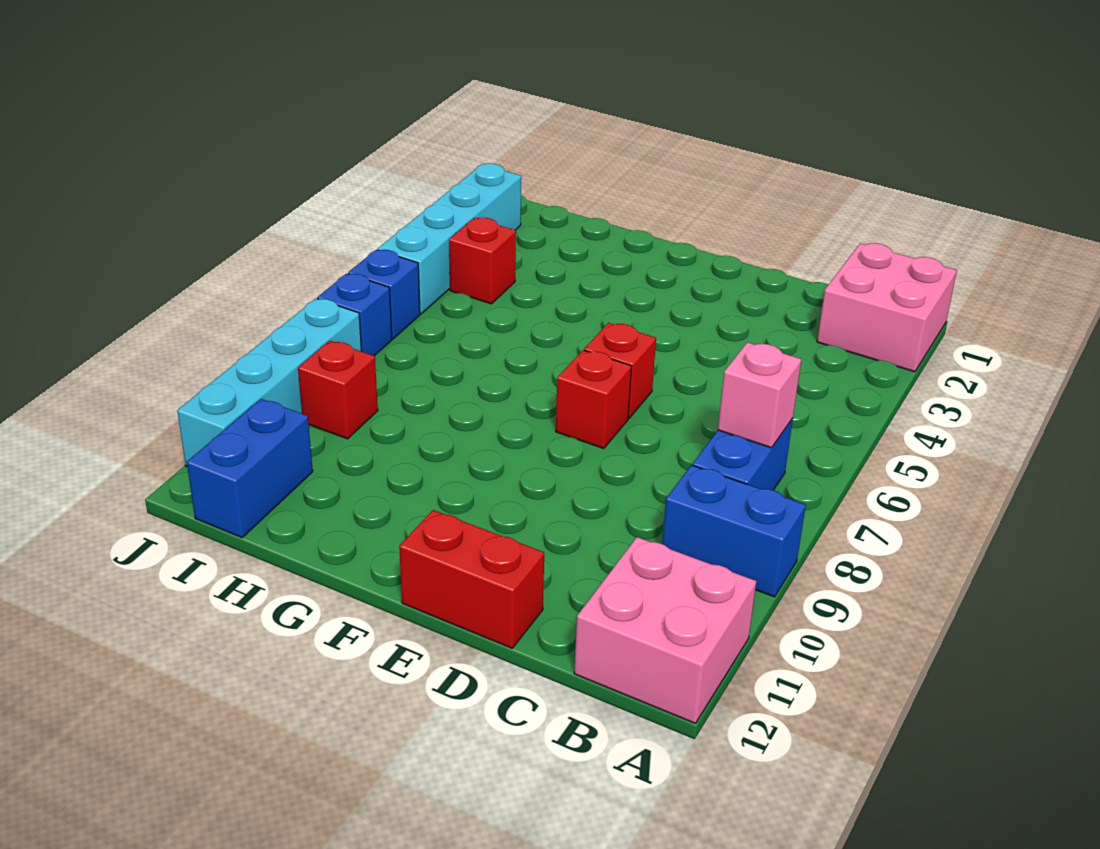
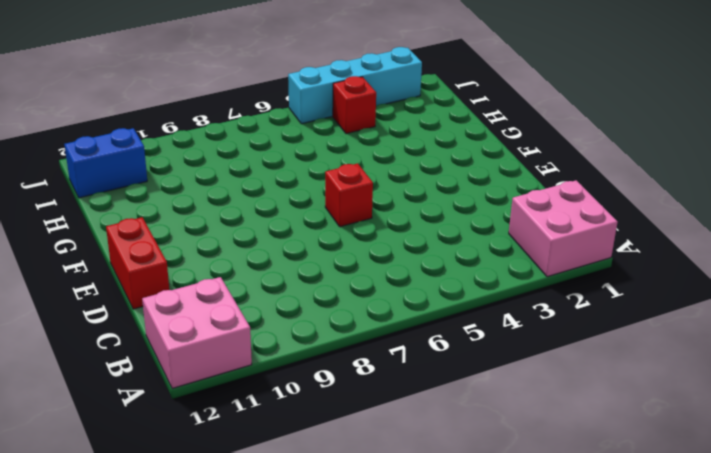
none -> blue brick A9:B9 level 1
none -> blue brick B7:B8 level 1
none -> red brick E7 level 1

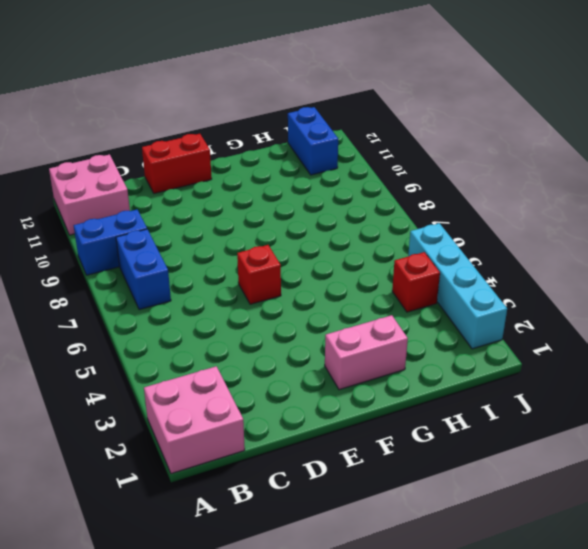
pink brick F2:G2 level 1 -> none
none -> red brick E7 level 1
none -> red brick I9 level 1
none -> blue brick J6 level 1

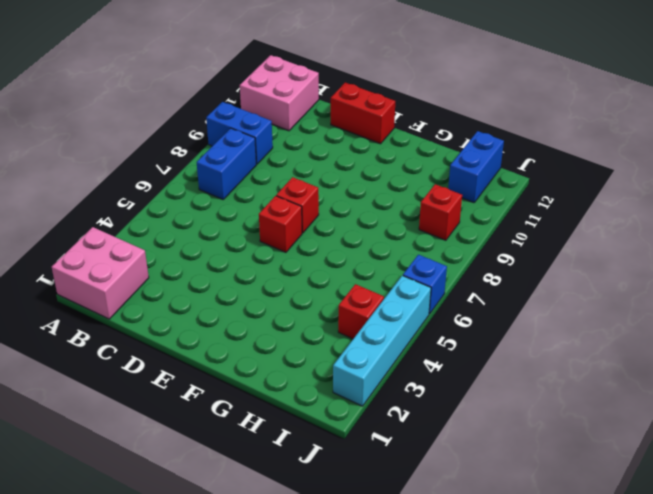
none -> blue brick J7 level 1
none -> cyan brick J8:J11 level 1
none -> pink brick B7 level 2

